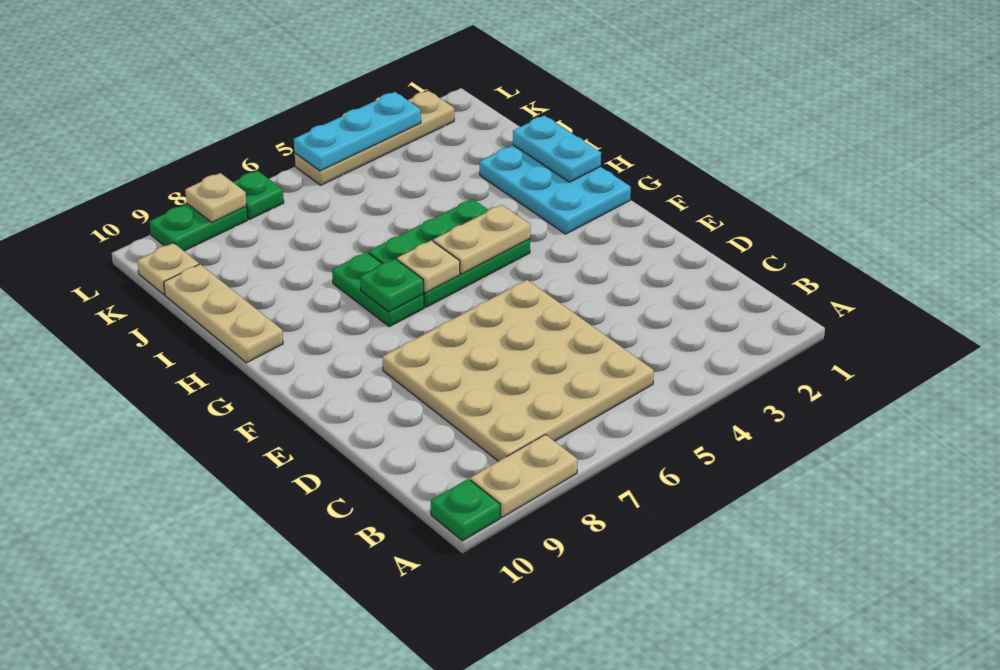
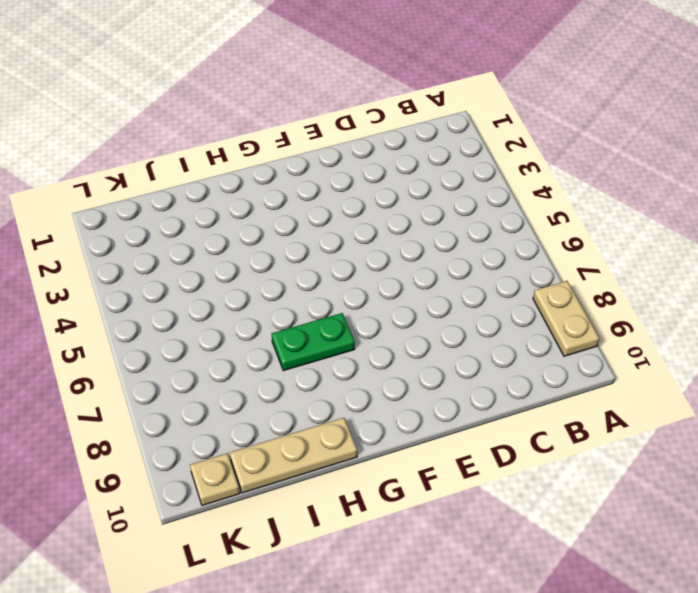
none -> green plate A10 level 1
none -> tan plate B5:E8 level 1
none -> cyan plate G1:I2 level 1

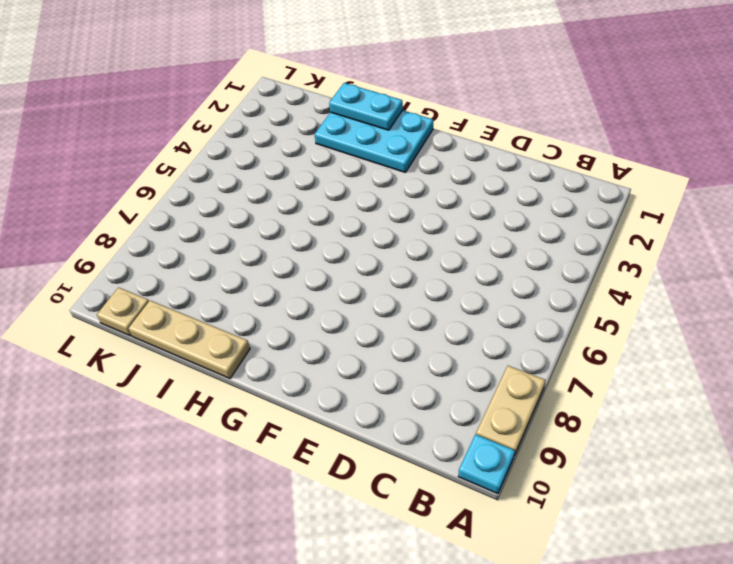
cyan plate A10 level 1 -> green plate A10 level 1
none -> tan plate B5:E8 level 1
none -> green plate G4:H6 level 1
none -> green plate G7:H7 level 1

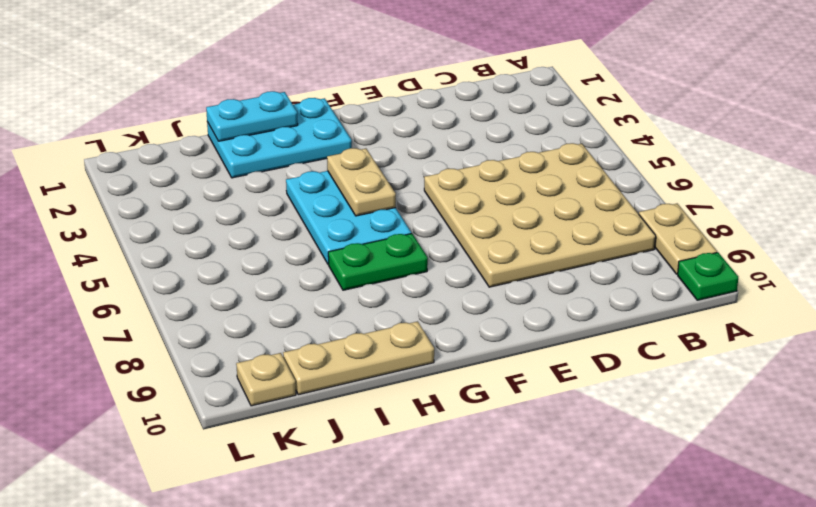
cyan plate G4:H6 level 1 -> green plate G4:H6 level 1
none -> tan plate L2:L5 level 1
none -> green plate L7 level 1
none -> green plate L8:L9 level 1

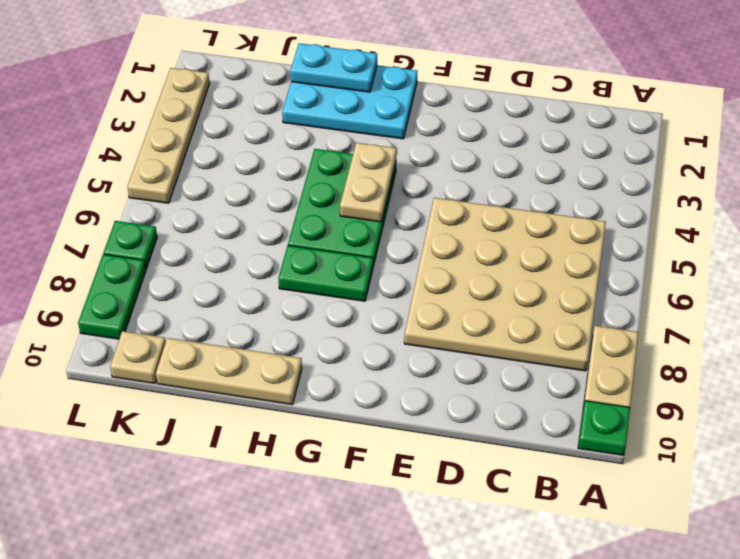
none -> tan plate G6 level 2
none -> green plate G7 level 2
none -> cyan plate L3:L5 level 2

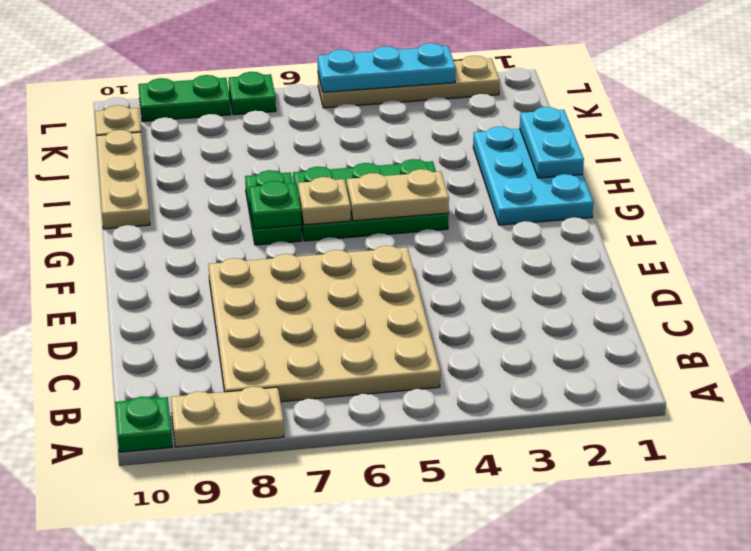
none -> tan plate L8 level 2

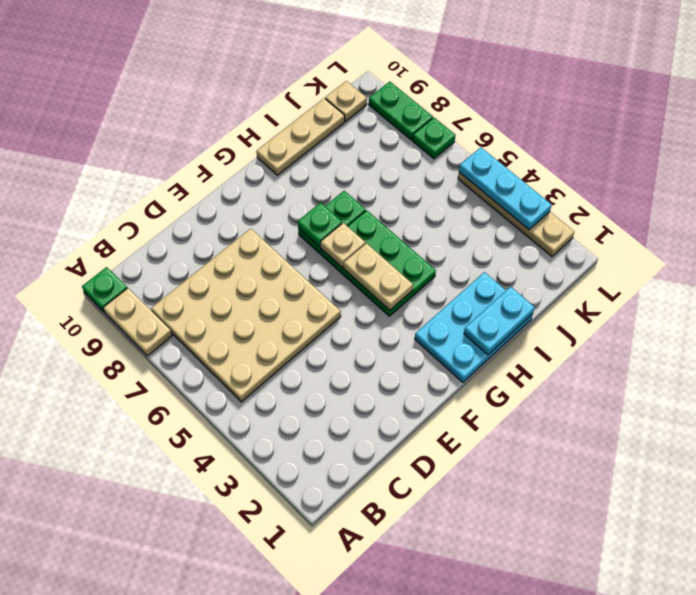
none -> tan plate L8 level 2

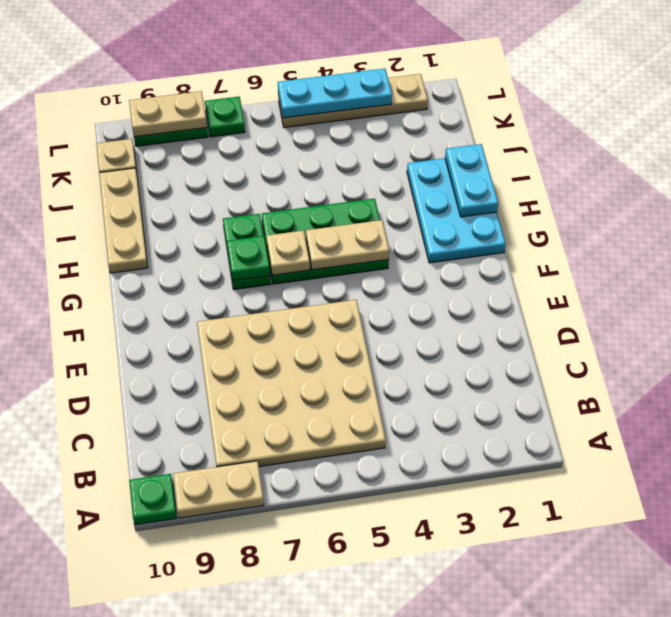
tan plate L8:L9 level 2 -> tan plate L8 level 2

